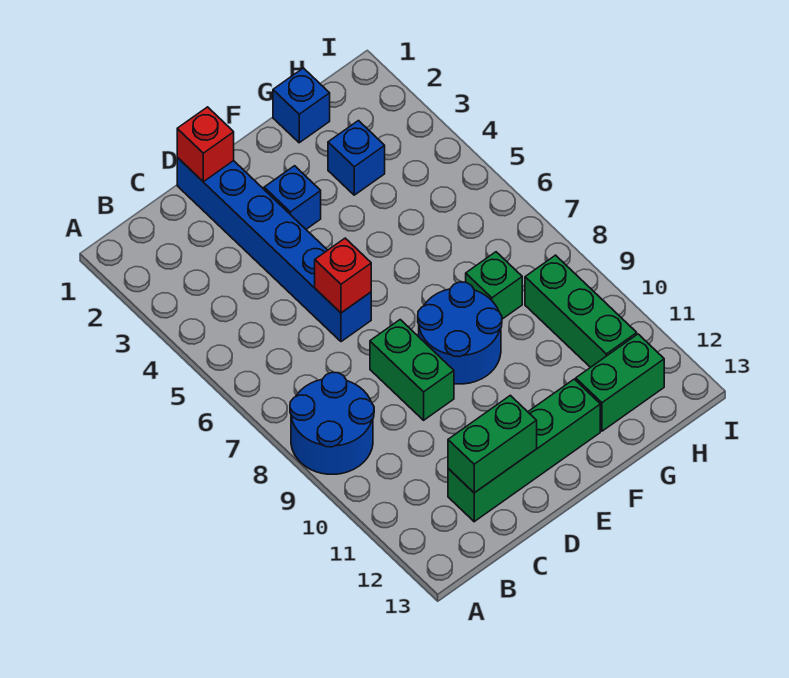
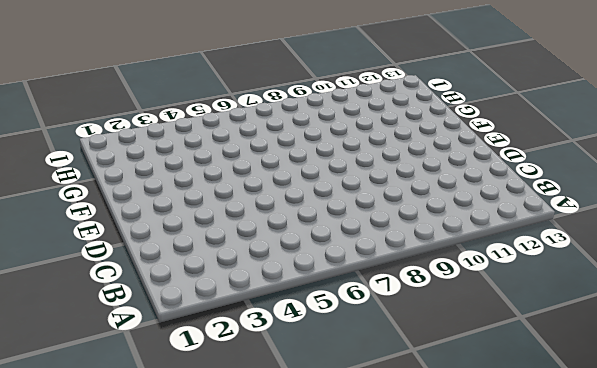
none -> blue round brick A8:B9 level 1
none -> green brick C12:F12 level 1
none -> blue brick D1:D6 level 1

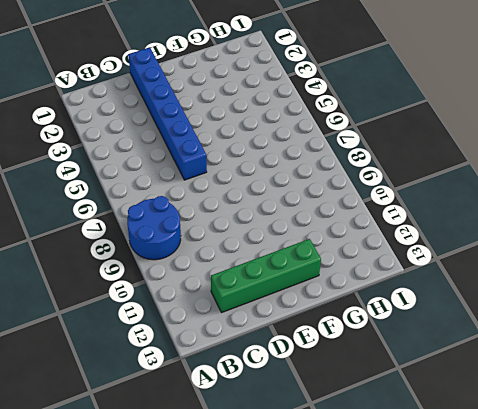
none -> green brick D8:D9 level 1
none -> blue brick E3 level 1
none -> blue round brick E8:F9 level 1

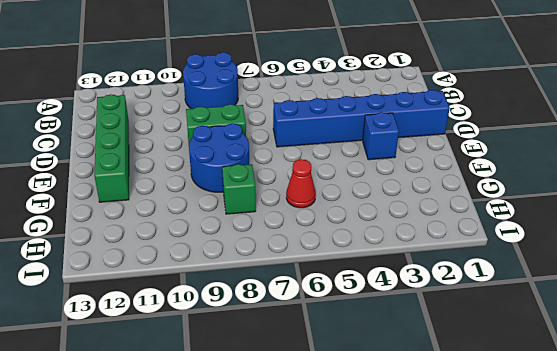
red cone G6 level 1 -> none
none -> blue brick G1 level 1
none -> blue brick G3 level 1
none -> green brick G12:H12 level 1

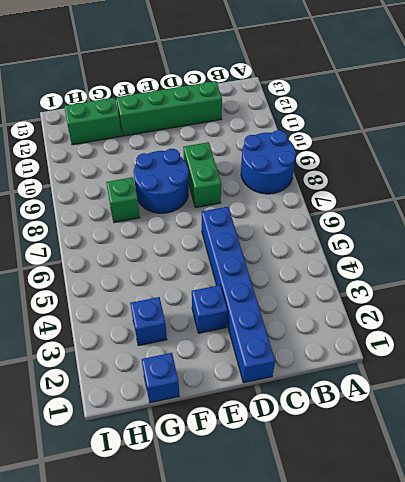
none -> green brick H9:H11 level 1
none -> green brick C12:D12 level 2
none -> red brick D1 level 2

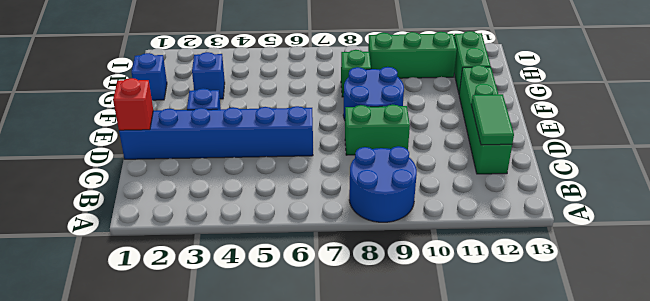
green tile C12:D12 level 2 -> green brick C12:D12 level 2
none -> red brick D6 level 2

